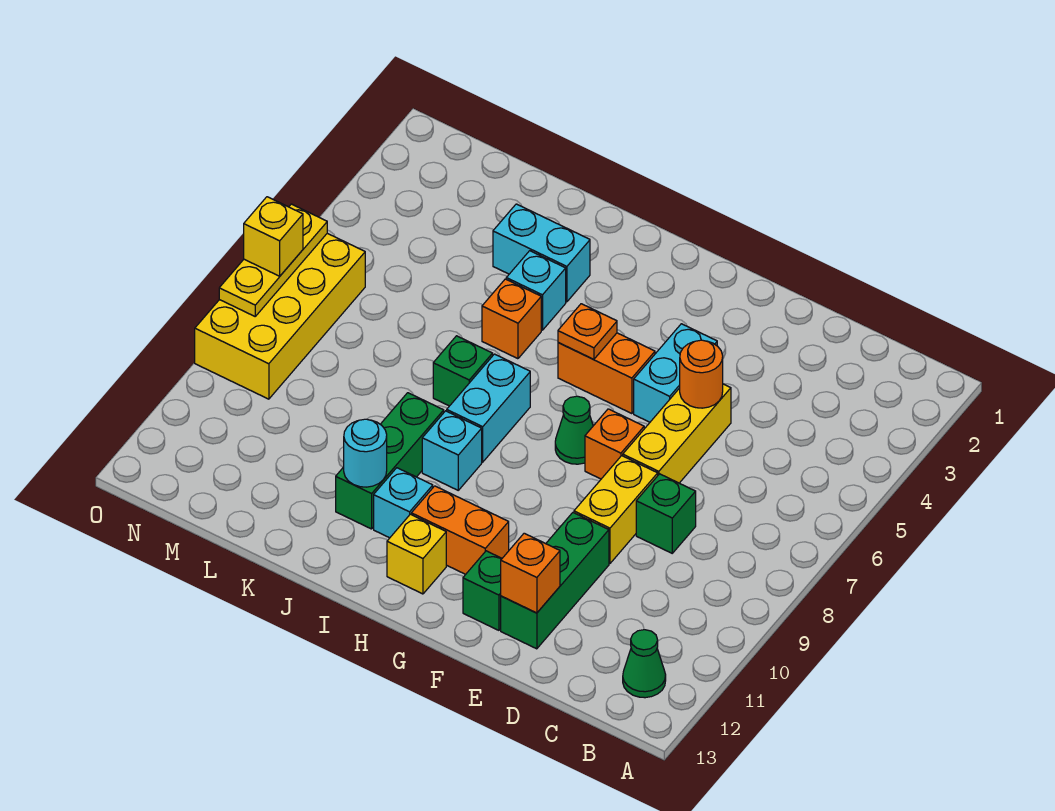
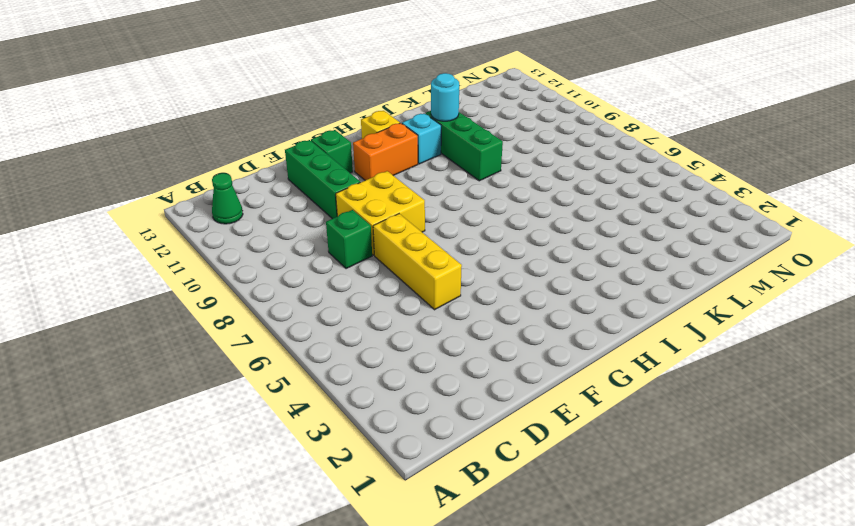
yellow brick E8:F9 level 1 -> yellow brick E8:E9 level 1
none -> cyan brick F4:F5 level 1
none -> orange brick F7 level 1
none -> orange brick G5:H5 level 1

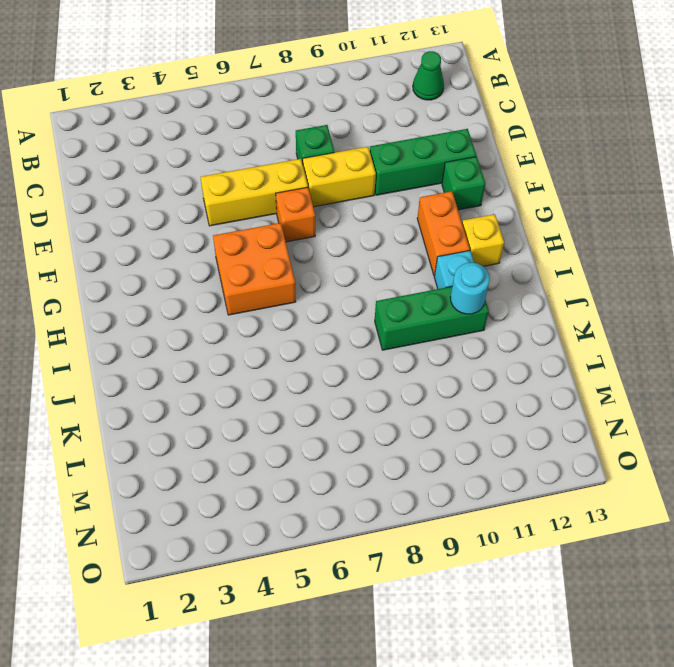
orange brick G5:H6 level 1 -> orange brick G5:H5 level 1
none -> cyan brick F4:F5 level 1
none -> green cone G7 level 1
none -> cyan brick I7:I8 level 1

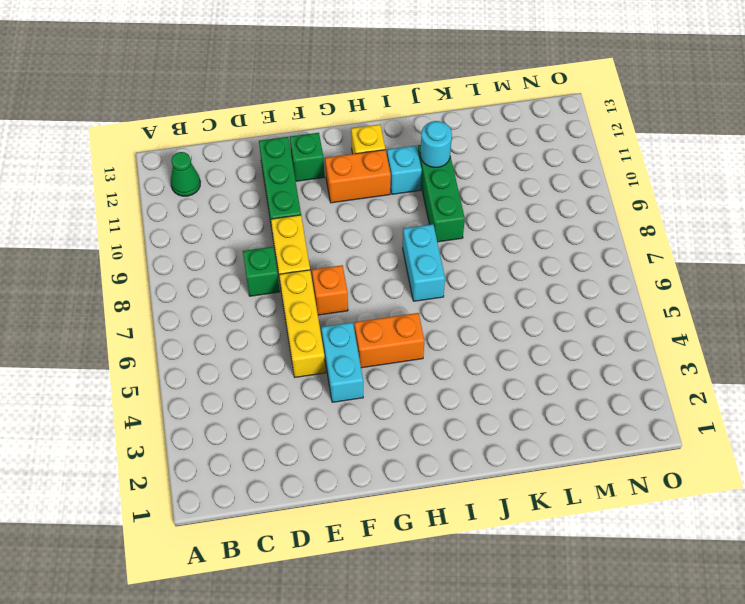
none -> green cone G7 level 1
none -> cyan brick I9 level 1
none -> cyan brick J3:K3 level 1

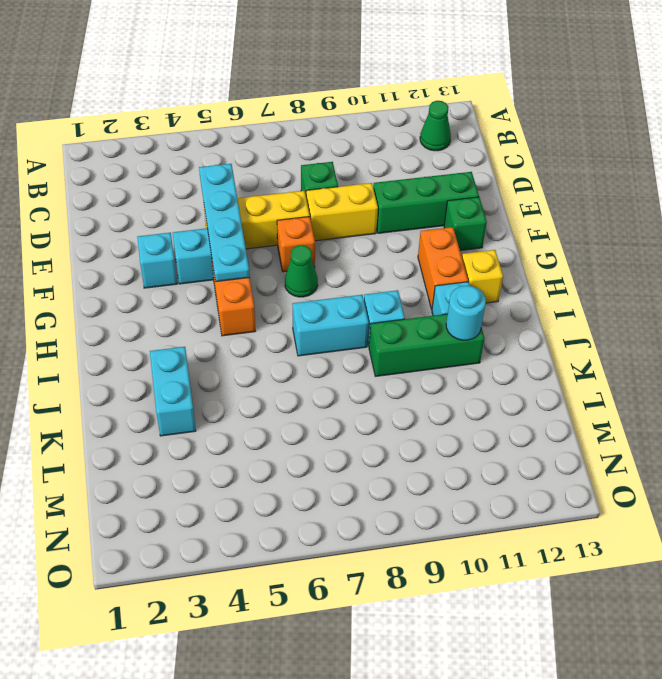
cyan plate D5:G5 level 2 -> orange round brick E5 level 2
cyan brick F3 level 1 -> cyan brick J4 level 1
none -> orange brick J5 level 1
none -> green brick J7 level 1
none -> yellow brick N6:O9 level 1

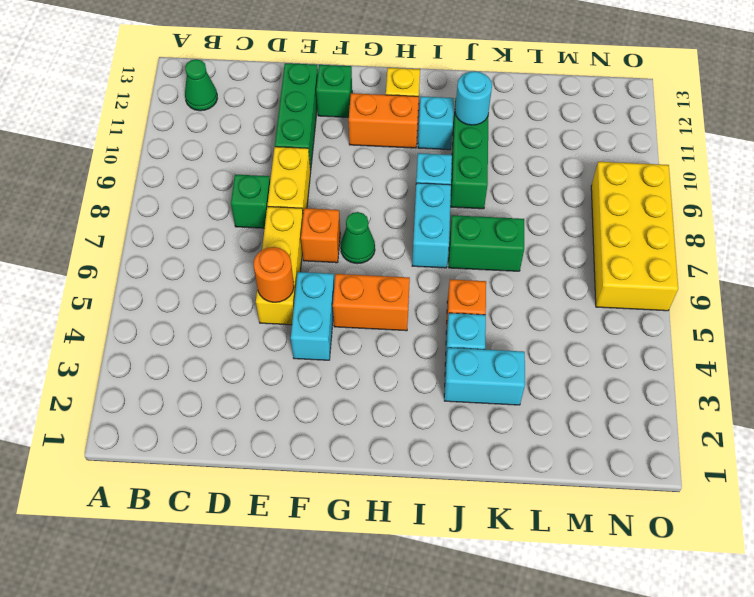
green brick J7:K7 level 1 -> green brick J7 level 1
none -> orange brick E12 level 2
none -> orange plate H5 level 2
none -> yellow plate O6:O8 level 2

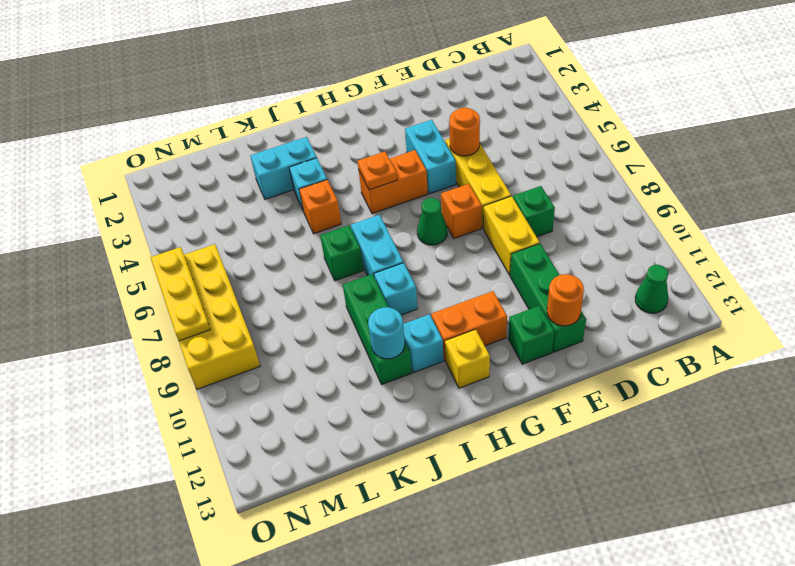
orange round brick E12 level 2 -> orange brick E12 level 2
none -> yellow brick O7 level 3

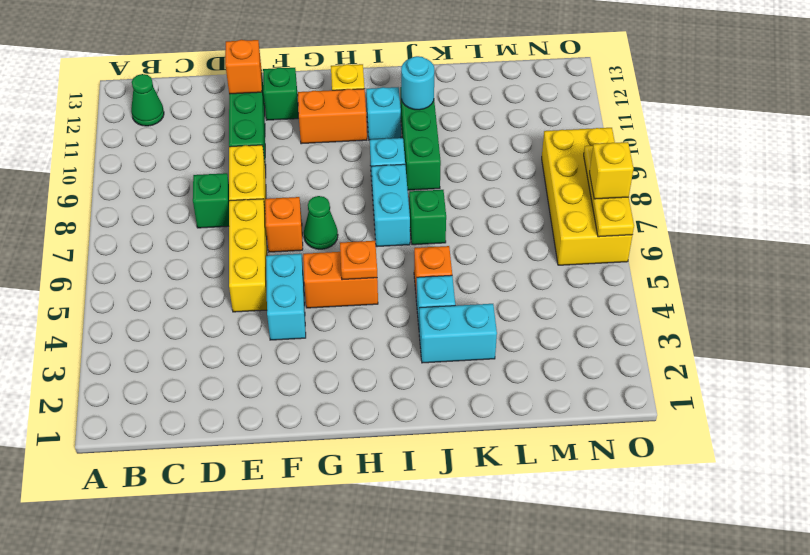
none -> orange round brick E5 level 2

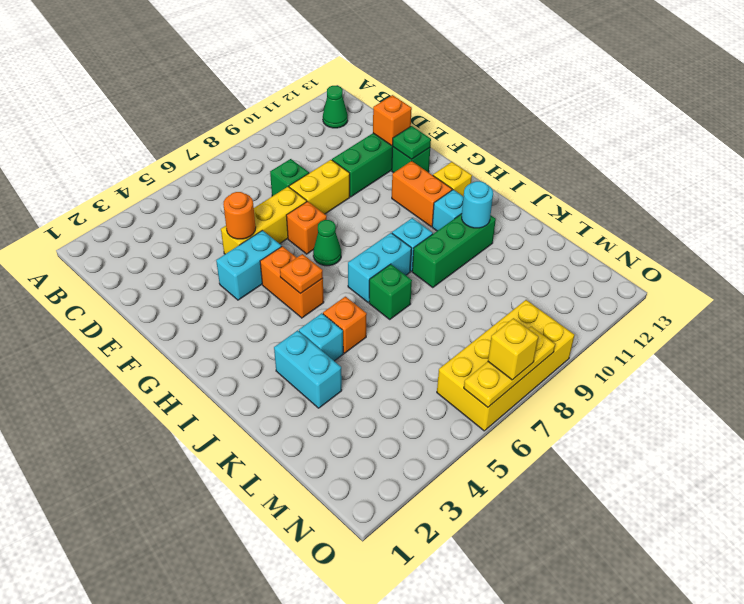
green plate F12 level 2 -> none

